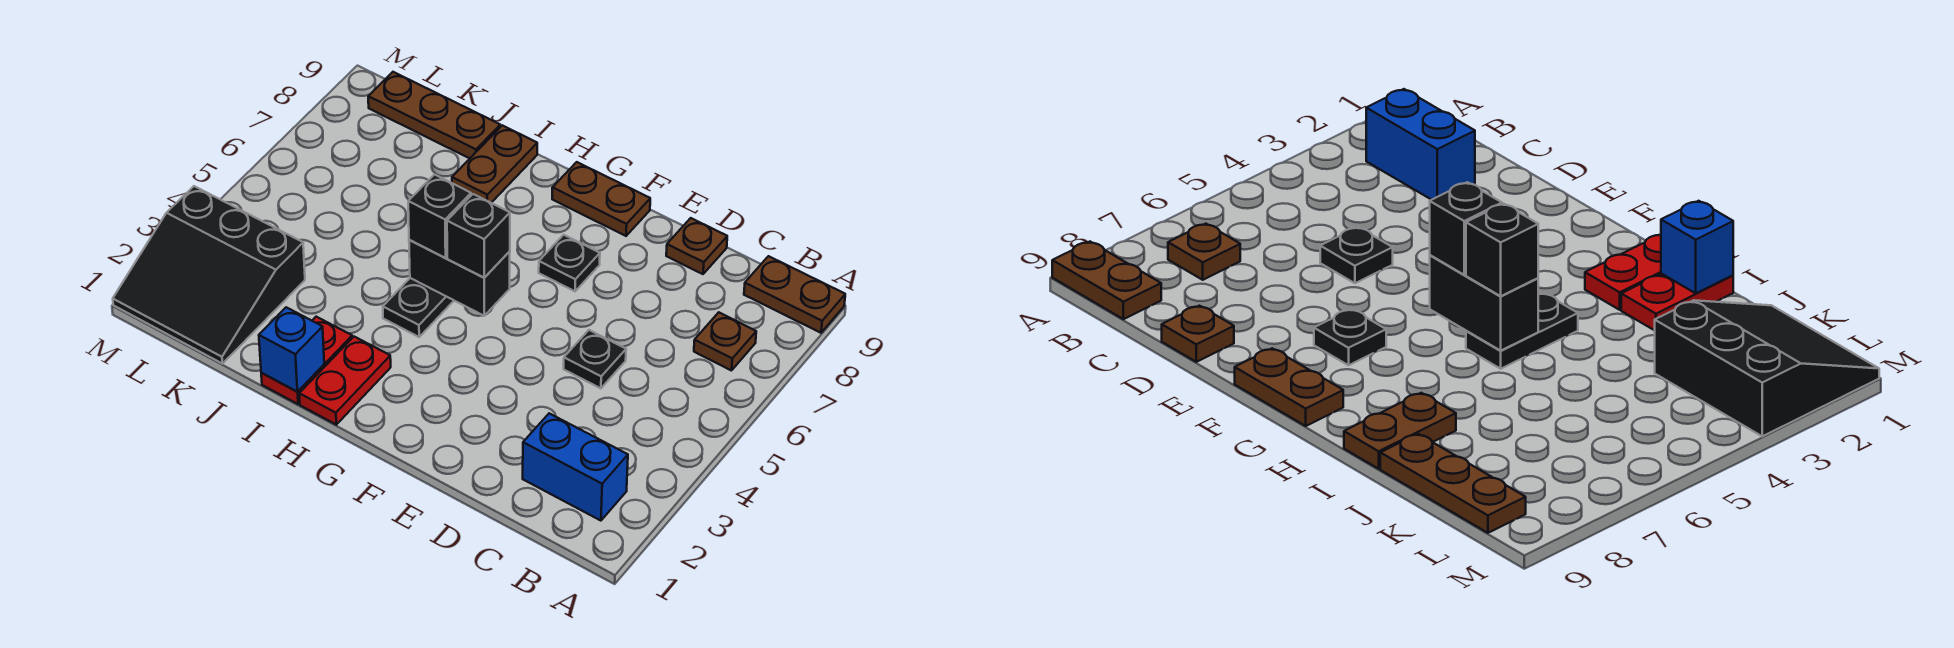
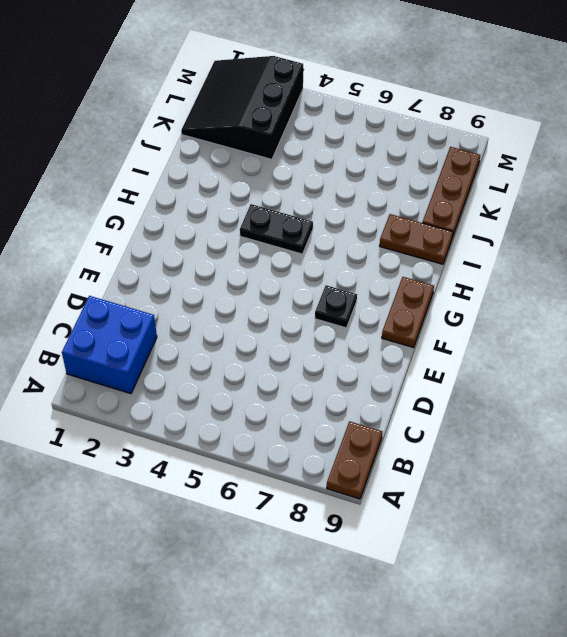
blue brick B1:C2 level 1 -> blue brick B2:C2 level 1
none -> brown plate B7 level 1
none -> black plate D5 level 1
none -> brown plate D9 level 1

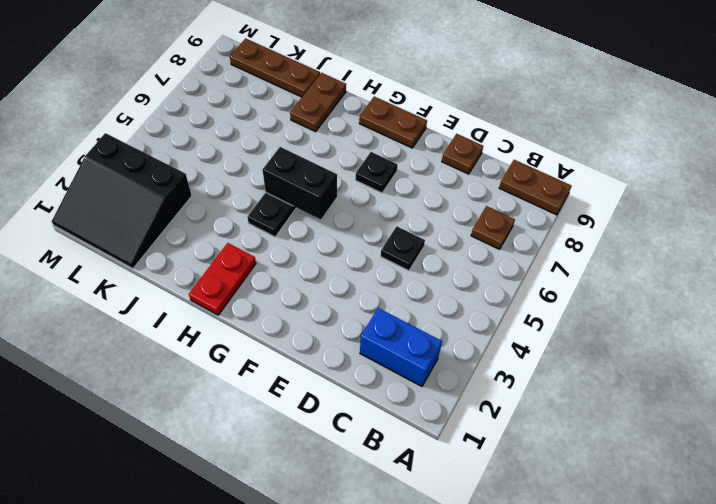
none -> red plate I1:I2 level 1
none -> blue brick I1 level 2
none -> black brick G5 level 3

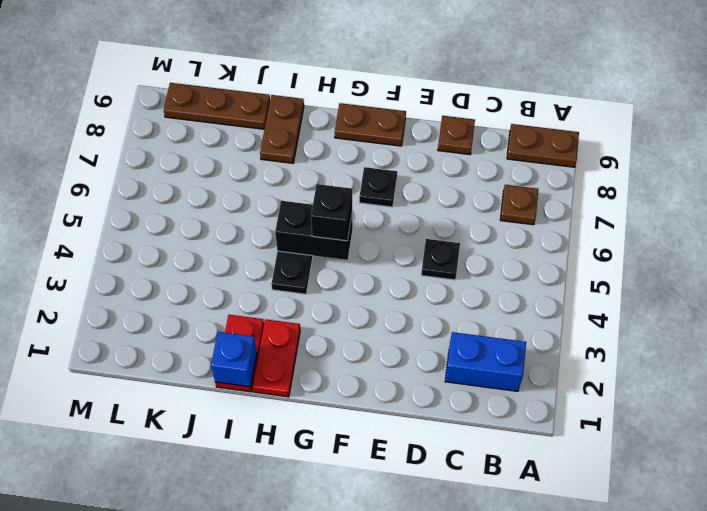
none -> black slope K1:M3 level 1 top 3
none -> black brick H5 level 3

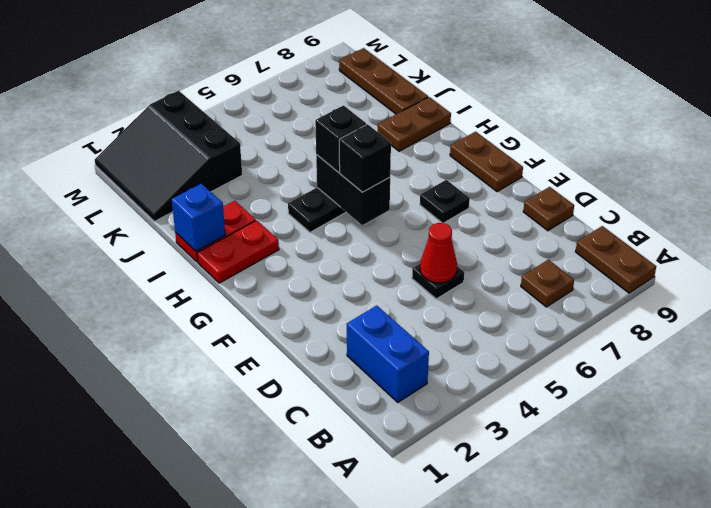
red cone D5 level 2 -> none

